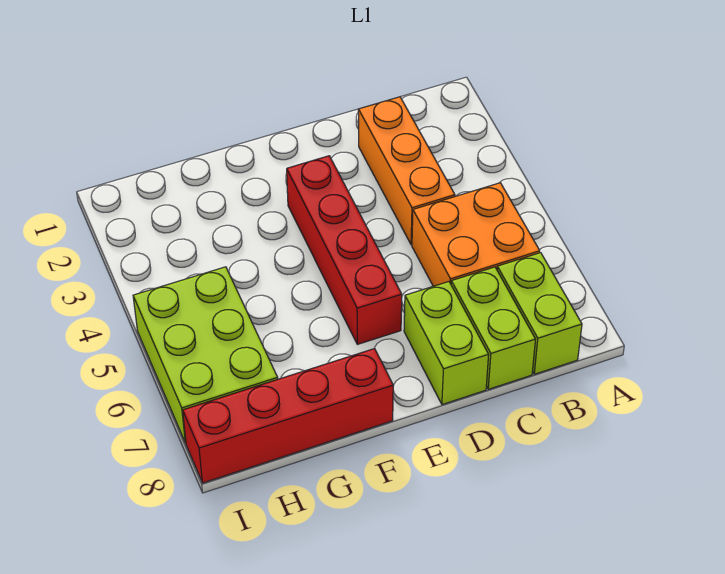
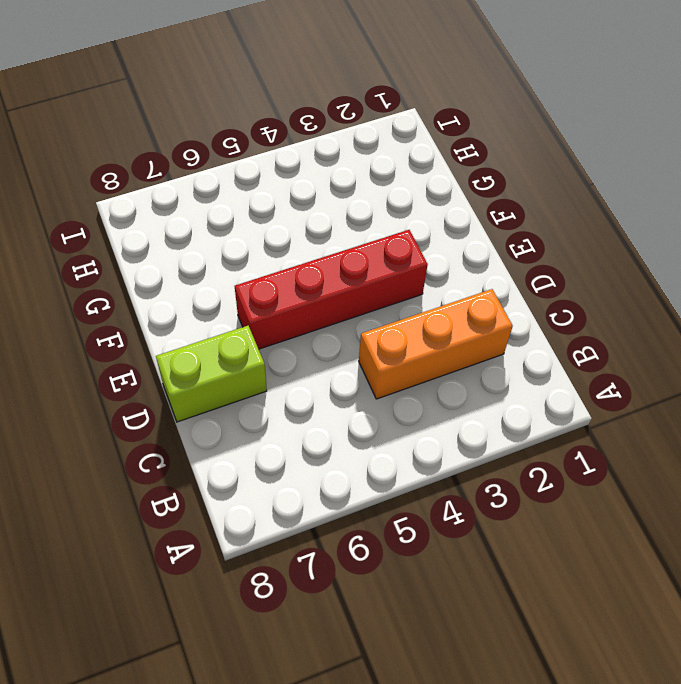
none -> orange brick B5:C6 level 1
none -> lime brick B7:B8 level 1

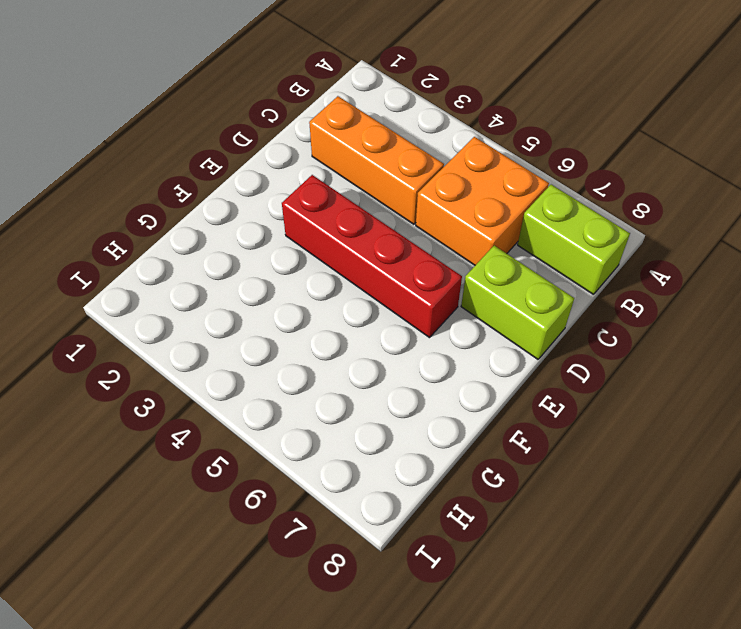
none -> lime brick C7:C8 level 1
none -> red brick F8:I8 level 1

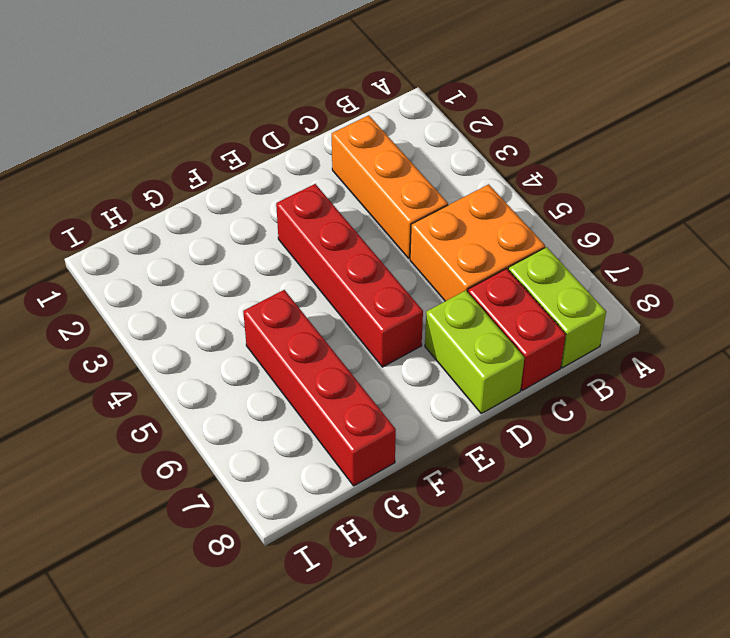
red brick C7:C8 level 1 -> lime brick C7:C8 level 1
red brick G5:G8 level 1 -> red brick F8:I8 level 1
none -> lime brick H5:I7 level 1

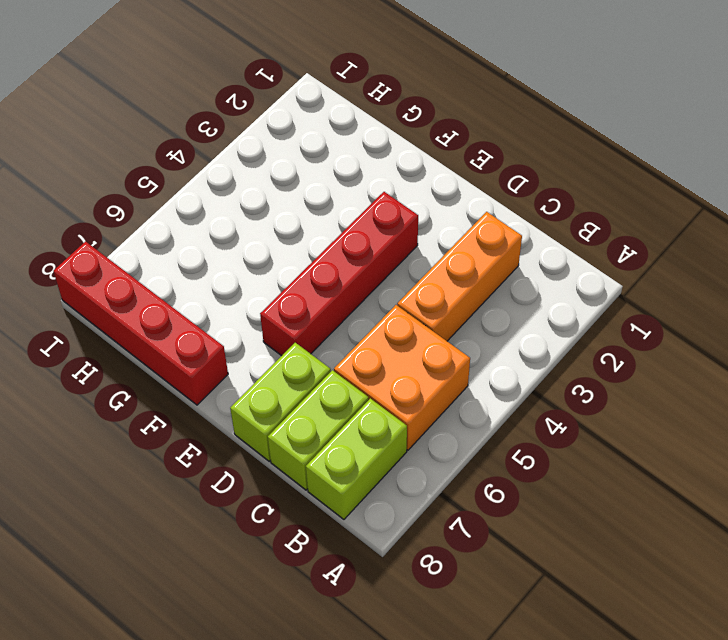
none -> lime brick H5:I7 level 1

